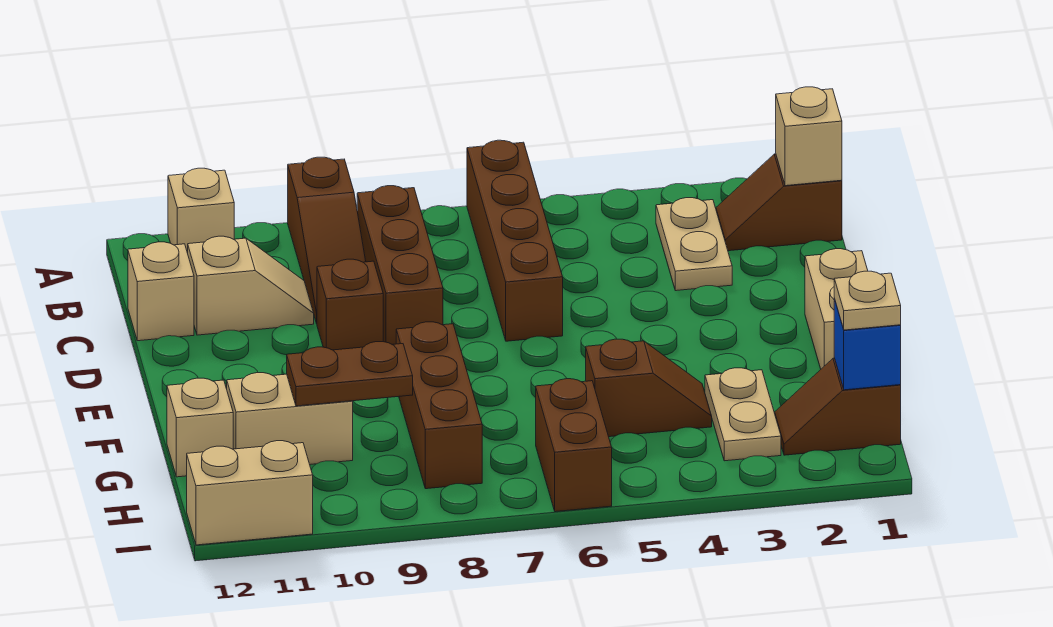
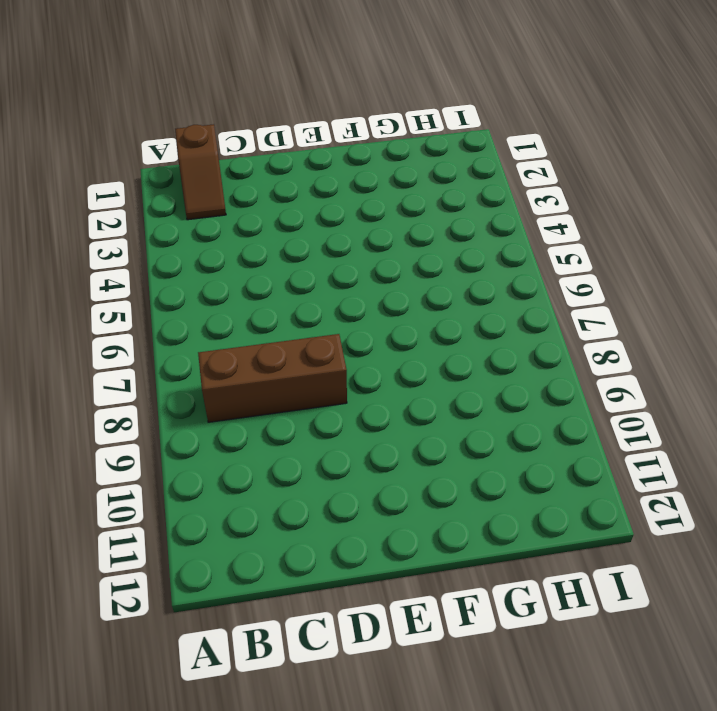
none -> brown brick A6:D6 level 1
none -> brown slope A9:C9 level 1 top A
none -> tan brick A11 level 1

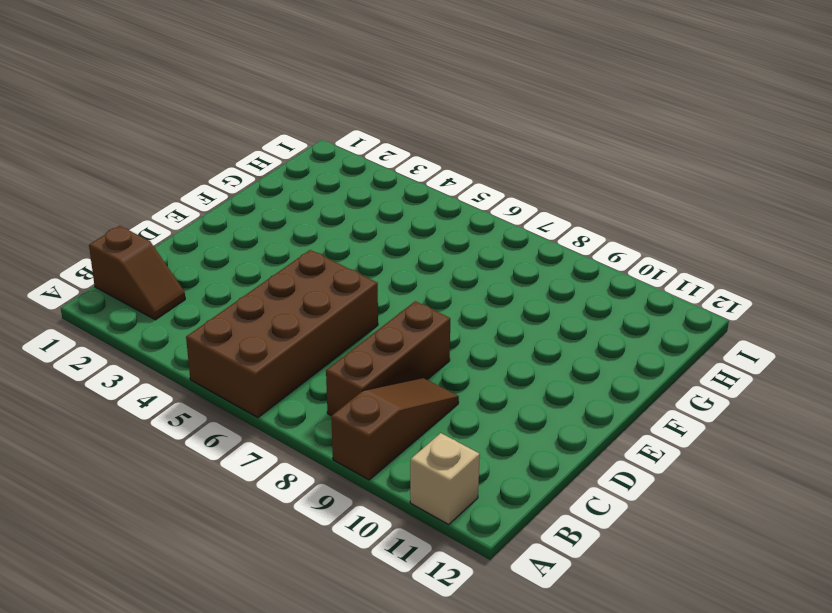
brown brick A5:D6 level 1 -> brown brick A6:D6 level 1
none -> tan plate B3:C3 level 1
none -> tan slope C10:C11 level 1 top 11
none -> tan brick C12 level 1

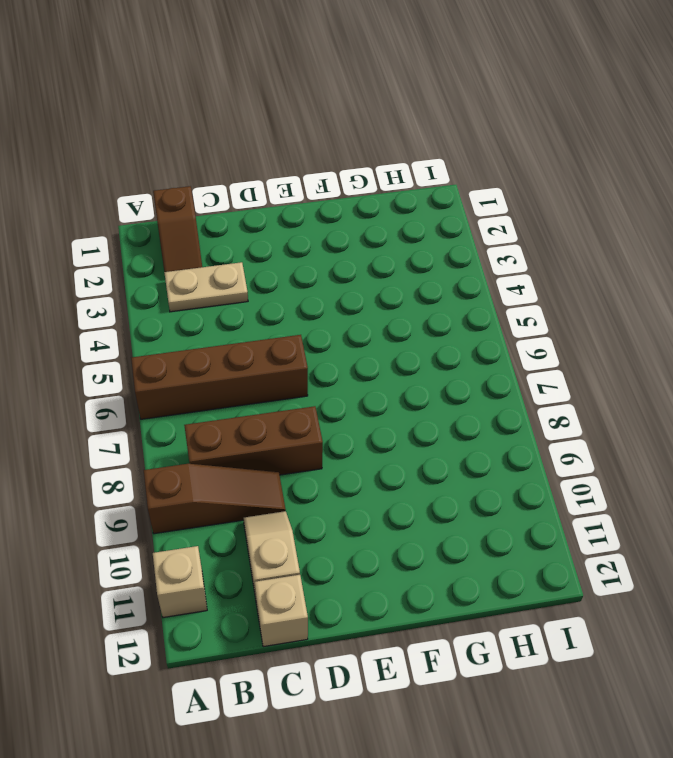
none -> brown brick D9 level 1
none -> tan brick E1:F1 level 1
none -> brown brick F8:H8 level 1

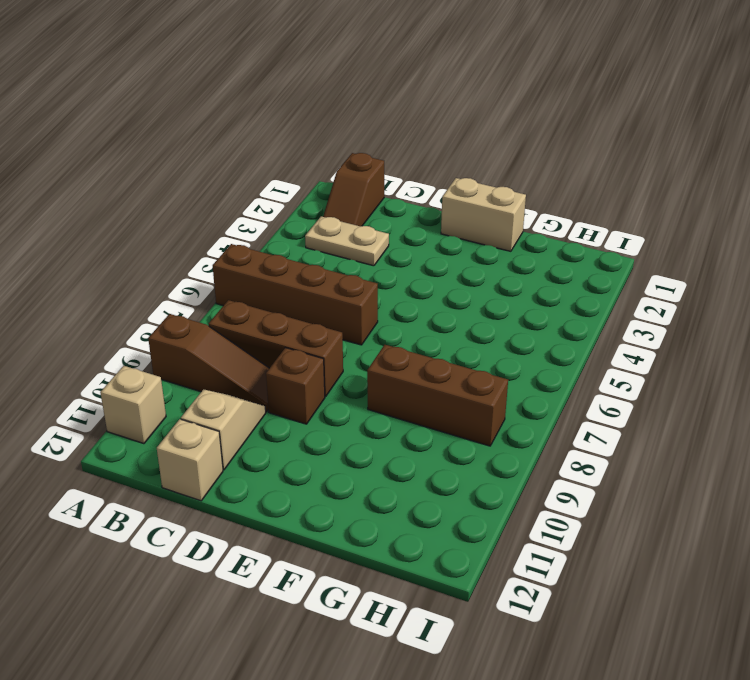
none -> tan plate G3:H3 level 1
none -> brown slope G4:G5 level 1 top 5
none -> tan brick G10:G11 level 1

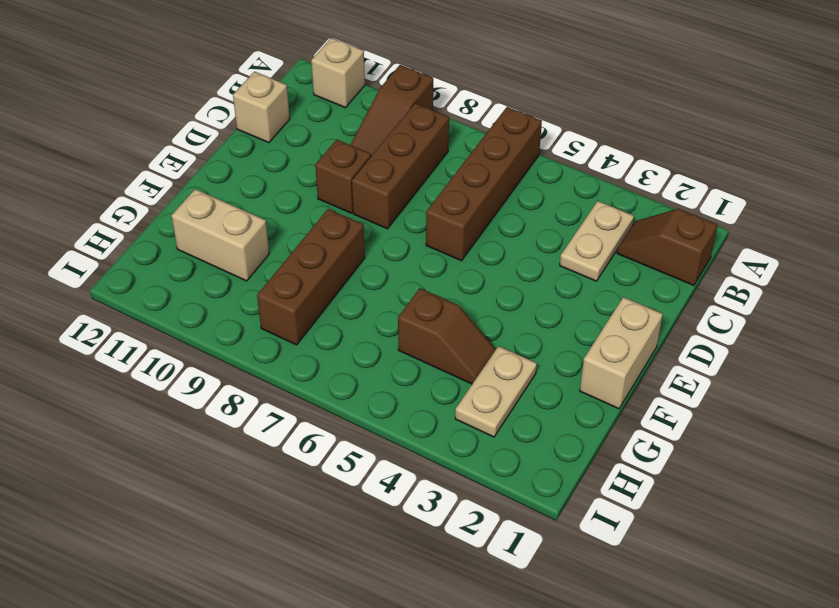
none -> tan slope C10:C11 level 1 top 11
none -> tan brick G12 level 1
none -> brown slope H1:H2 level 1 top 1

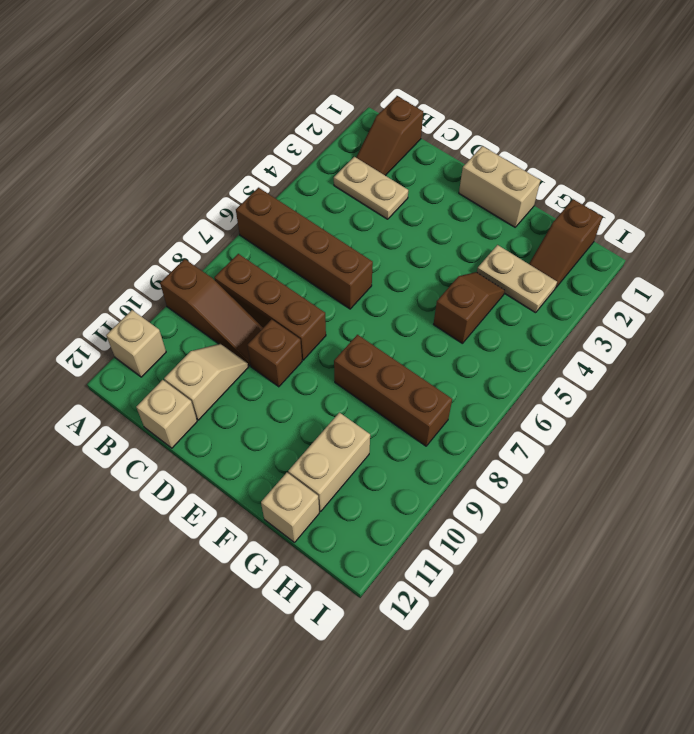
none -> brown brick H6:I6 level 1
none -> tan brick I11:I12 level 1
none -> tan brick B1 level 2

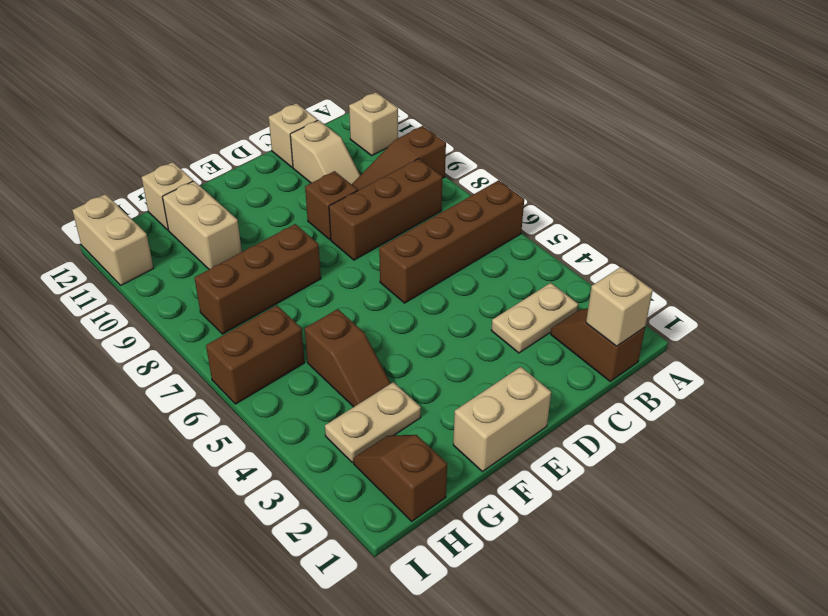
none -> brown plate G9:G10 level 2
none -> blue brick H1 level 2
none -> tan plate H1 level 3

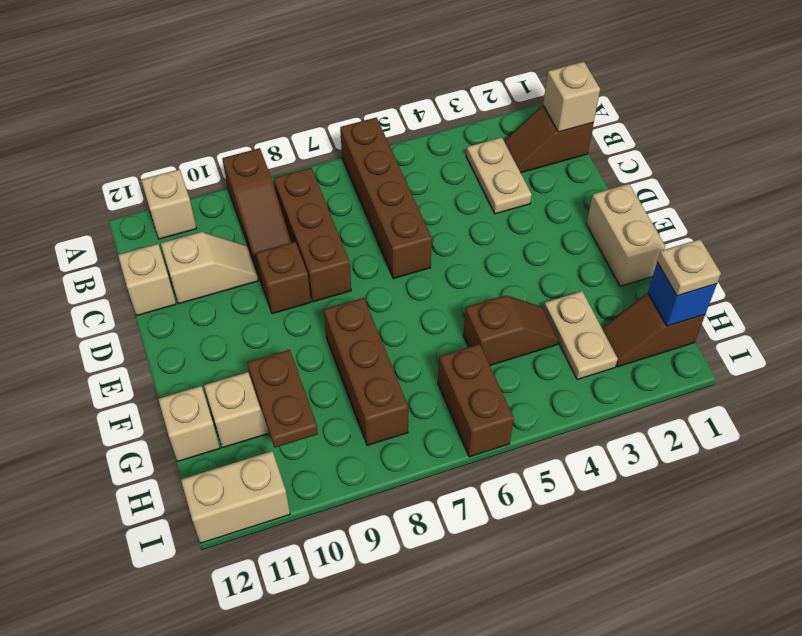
brown plate G10:H10 level 2 -> brown plate G9:G10 level 2

